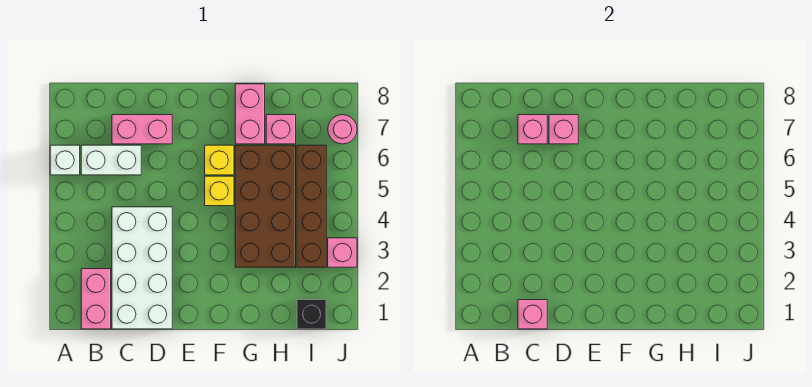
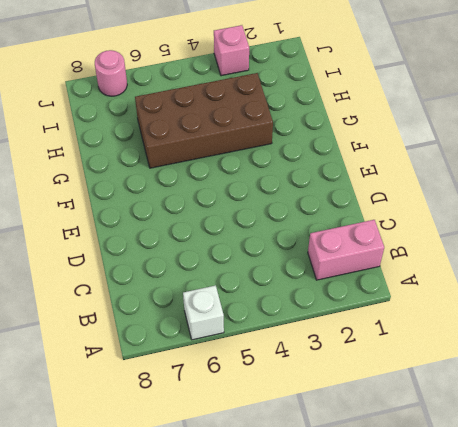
none -> white brick B6:C6 level 1
none -> white brick C1:D4 level 1
none -> pink brick C7:D7 level 1

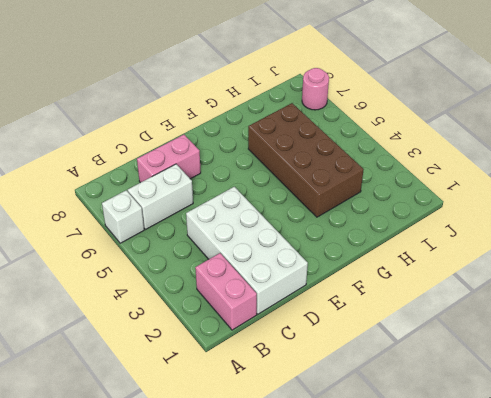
none -> yellow brick F5 level 1
none -> yellow brick F6 level 1
none -> pink brick G7:G8 level 1

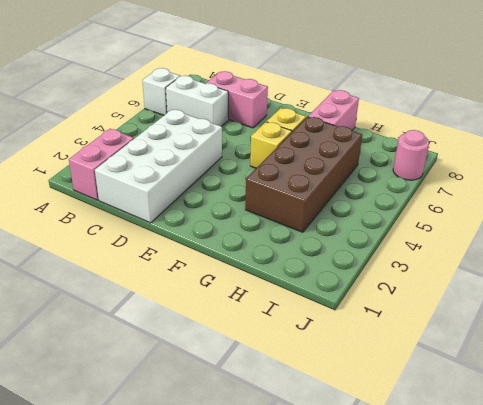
none -> pink brick H7 level 1
none -> black brick I1 level 1
none -> brown brick I3:I6 level 1

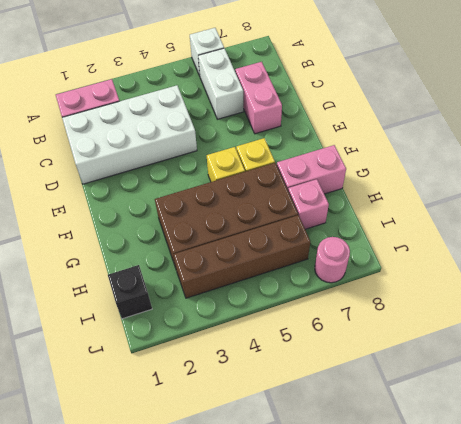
none -> pink brick J3 level 1
none -> pink brick C1 level 2
none -> pink brick C7 level 2

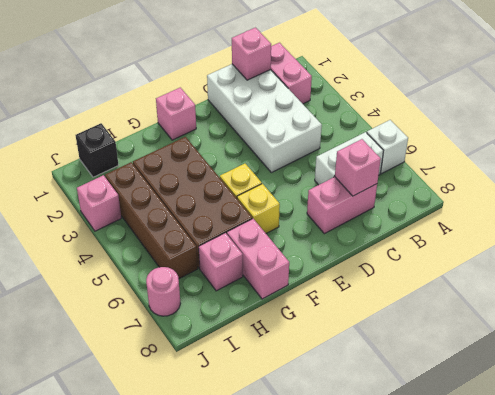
pink brick F1 level 1 -> pink brick D7 level 2

